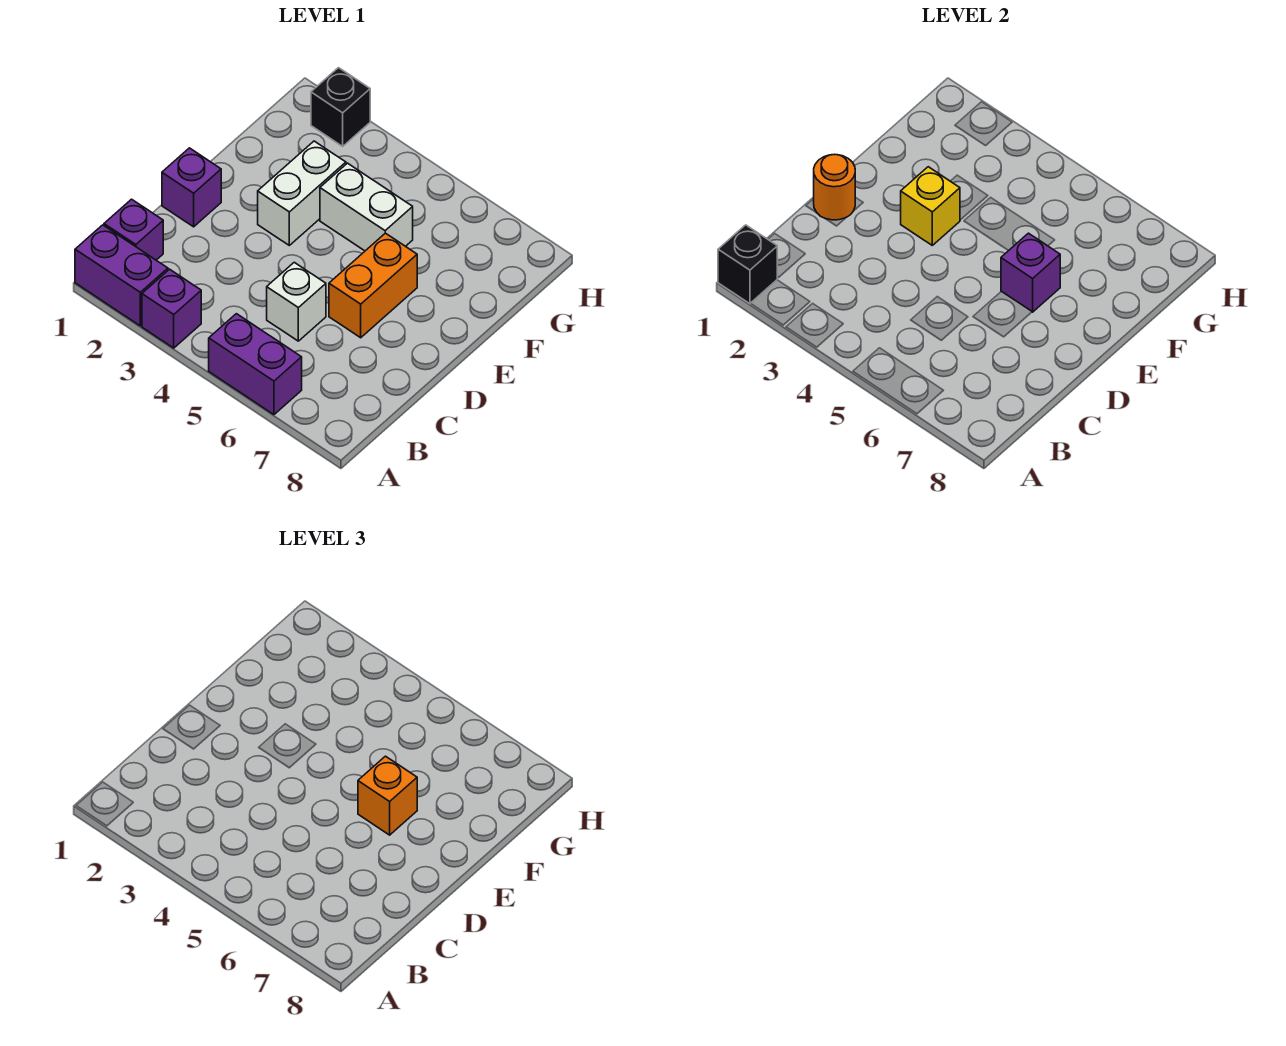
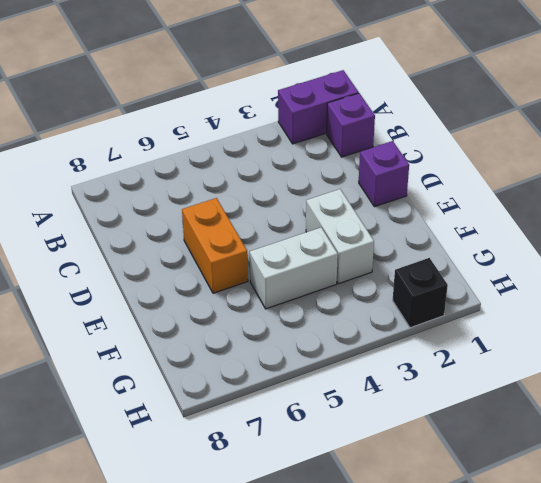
none -> purple brick A3 level 1
none -> purple brick A5:A6 level 1
none -> white brick C5 level 1

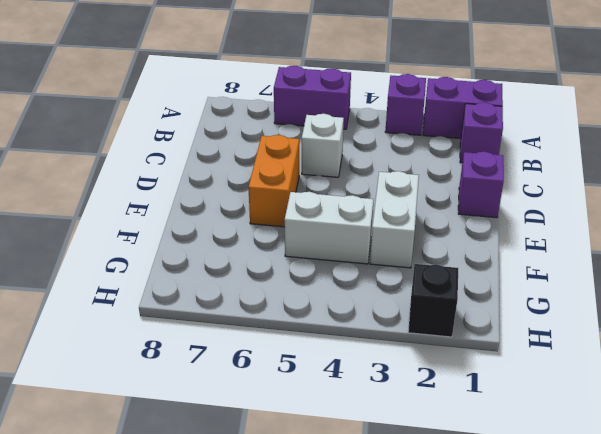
none -> black brick A1 level 2
none -> orange round brick D1 level 2
none -> yellow brick E3 level 2

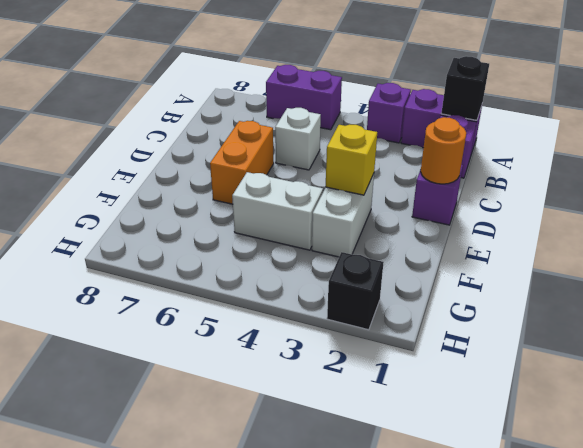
none -> purple brick E6 level 2
none -> orange brick E6 level 3

